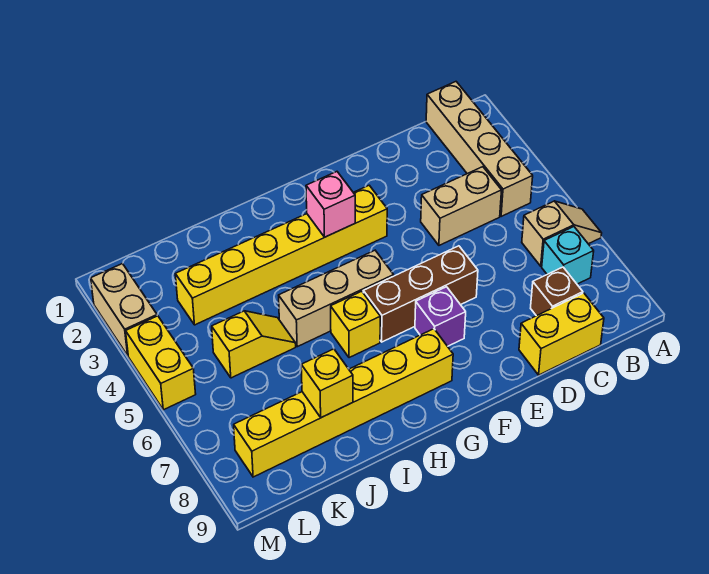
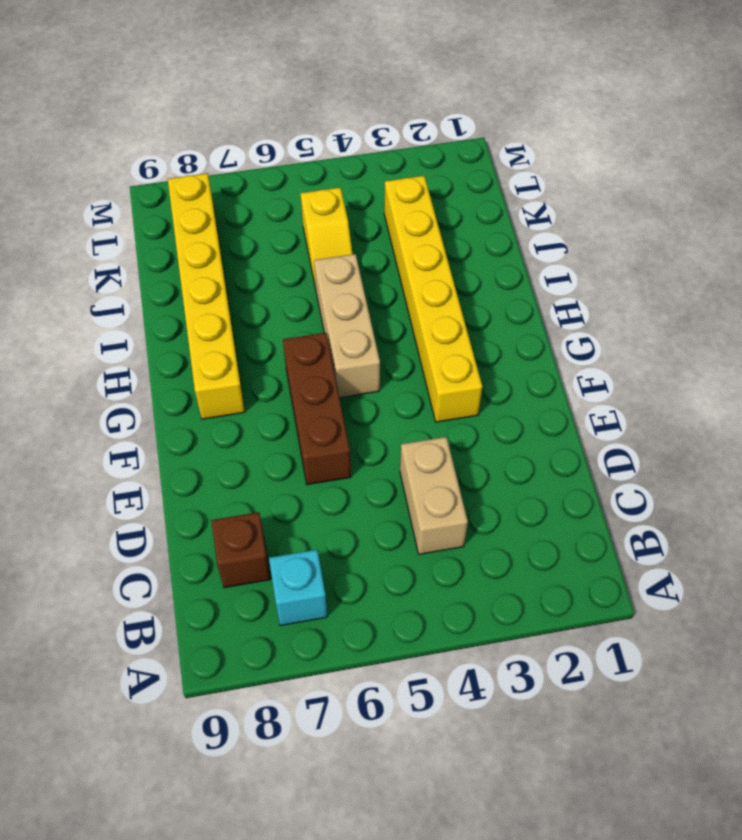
none -> tan slope A6:B6 level 1 top B
none -> tan brick B1:B4 level 1
none -> yellow brick C9:D9 level 1

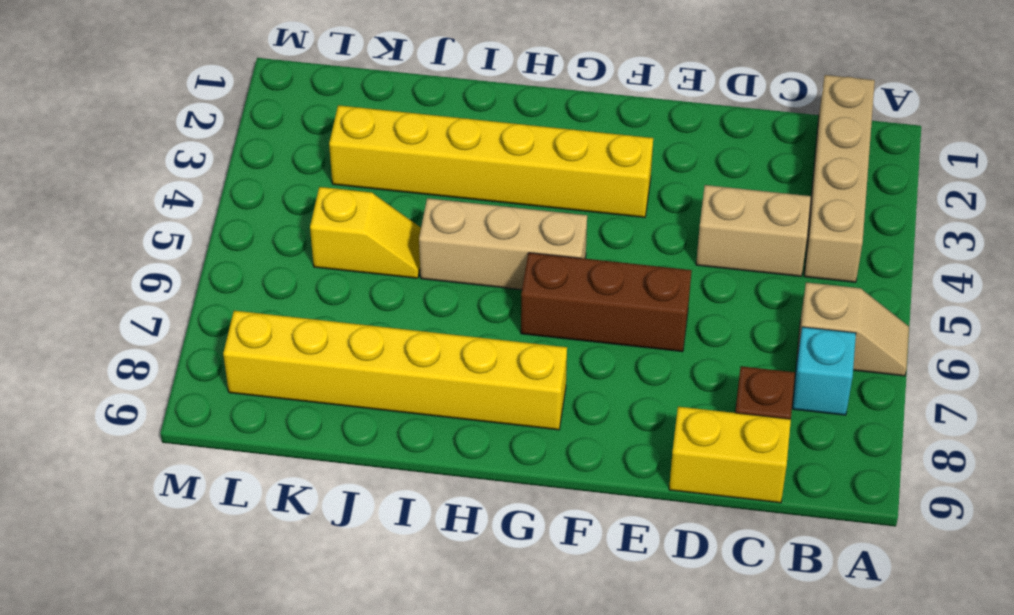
none -> purple brick F7 level 1
none -> yellow brick H6 level 1
none -> tan brick M2:M3 level 1

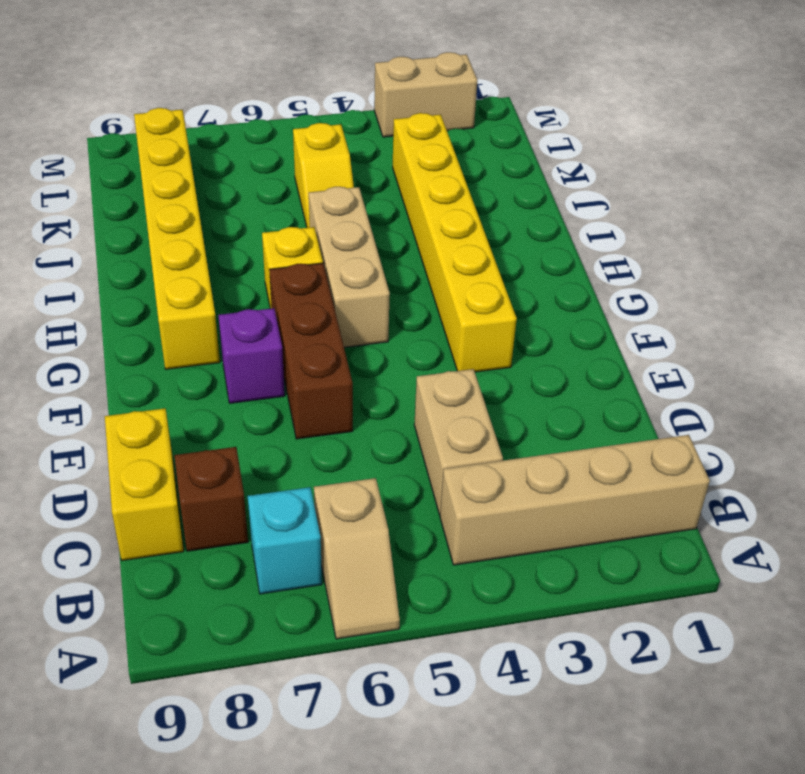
none -> yellow brick M4:M5 level 1
none -> pink brick G3 level 2
none -> yellow brick J8 level 2

